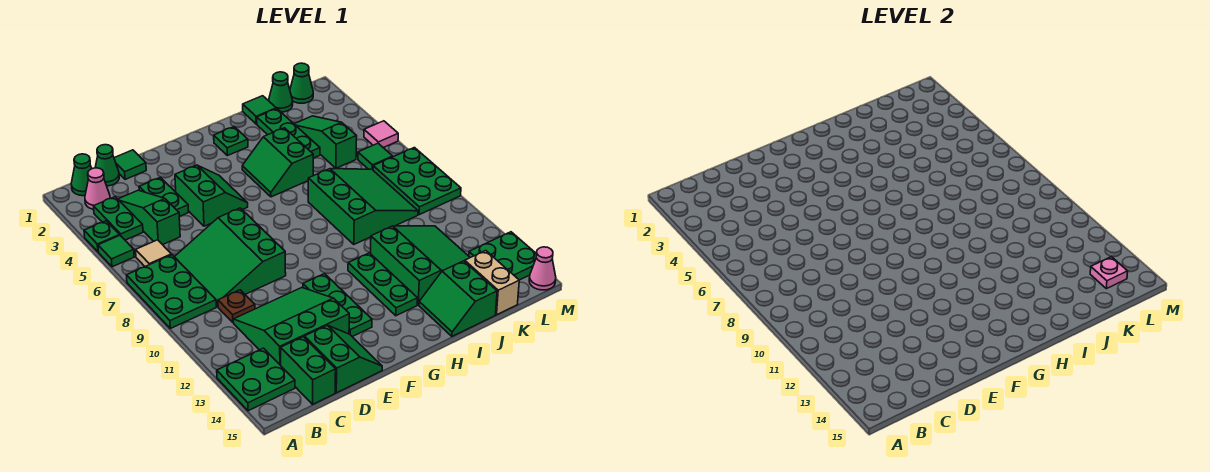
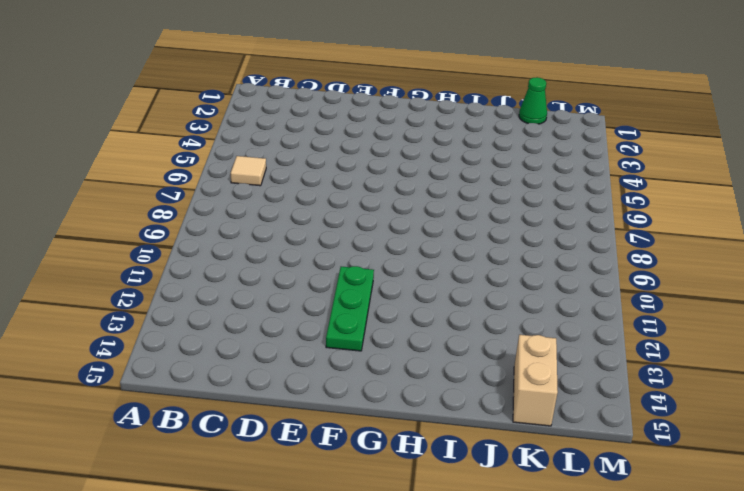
none -> green plate A4 level 1
none -> green tile A5 level 1
none -> green plate A7:B9 level 1
none -> green plate A13:B14 level 1

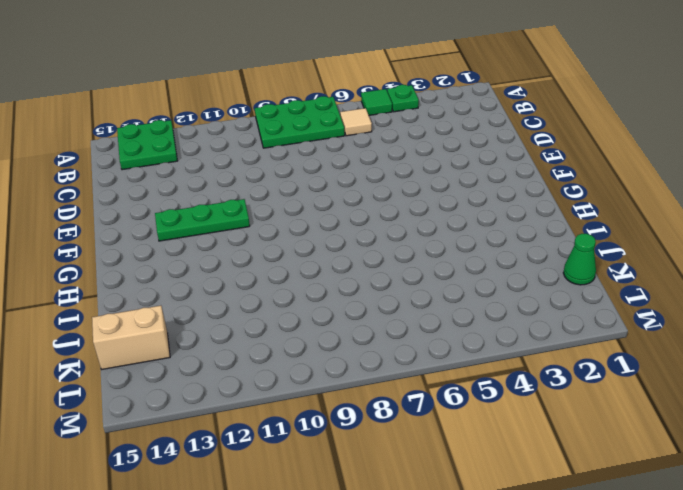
none -> green cone B1 level 1
none -> pink cone B2 level 1
none -> green plate B3:B4 level 1
none -> green cone C1 level 1

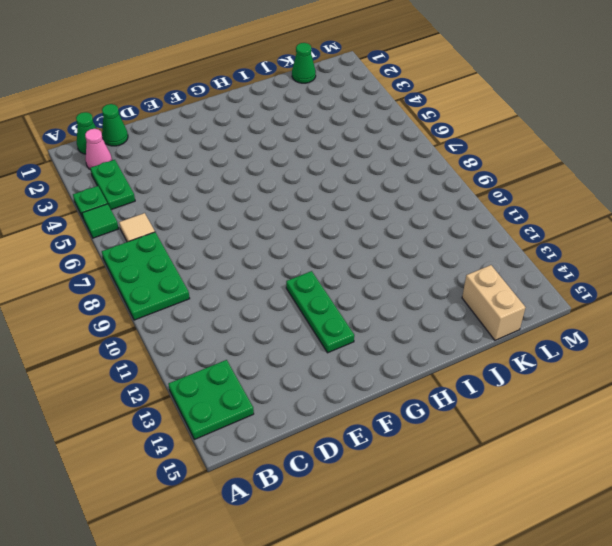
none -> green slope C3:C5 level 1 top 5
none -> green slope C7:E9 level 1 top E
none -> brown plate C10 level 1
none -> green slope C11:E13 level 1 top 13

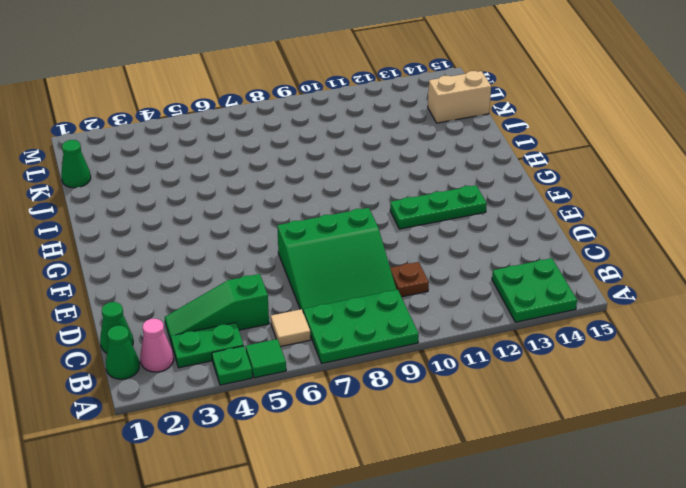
none -> green slope C11:E13 level 1 top 13
none -> green brick C14:C15 level 1
none -> green tile D1 level 1
none -> green plate D3:D4 level 1

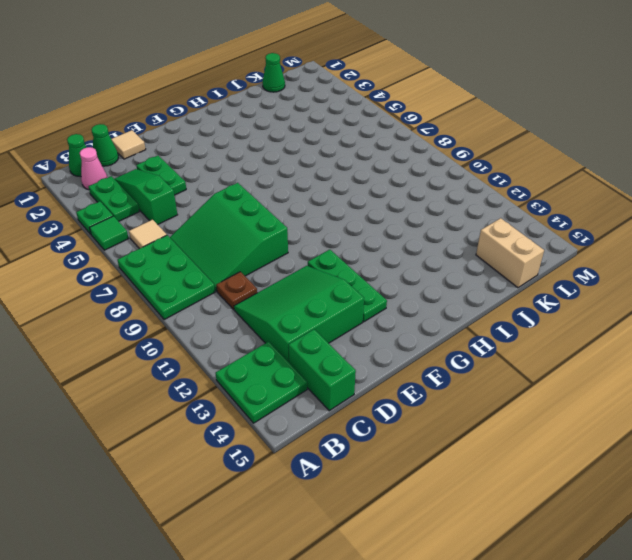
tan tile D1 level 1 -> green tile D1 level 1
none -> green slope D14:E15 level 1 top D
none -> green slope E4:F5 level 1 top E
none -> green plate H2 level 1
none -> green slope H4:I5 level 1 top I

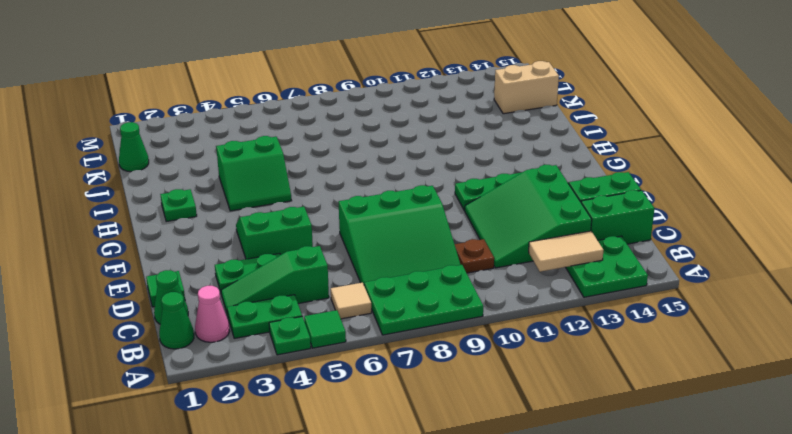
tan tile B12:B13 level 2 -> none
none -> green plate H11:H13 level 1
none -> green slope I7:K9 level 1 top I
none -> green slope I11:K13 level 1 top I
none -> green slope I14:J15 level 1 top J

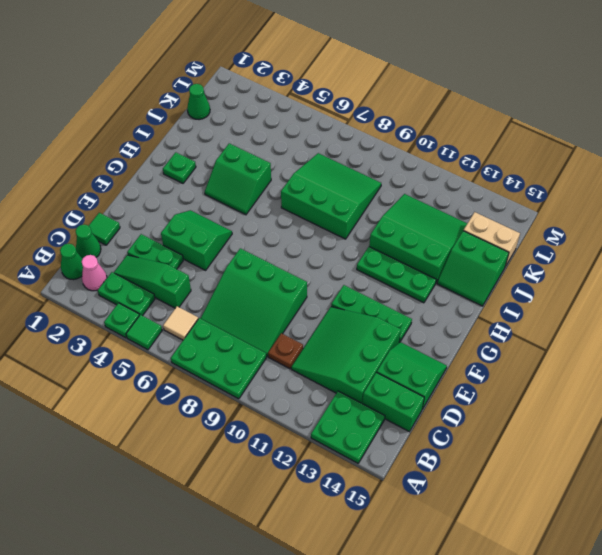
none -> green tile J1 level 1
none -> green plate J2:J4 level 1
none -> green slope K3:K5 level 1 top 5
none -> green cone L1 level 1

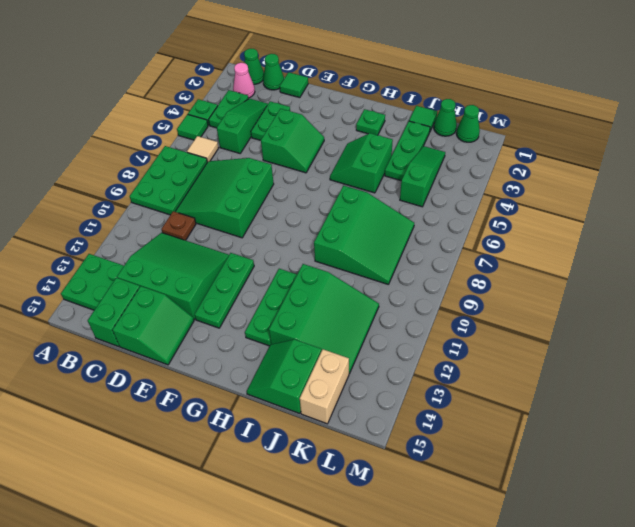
none -> green tile L6 level 1
none -> green plate L7:M9 level 1
none -> green plate L13:M14 level 1
none -> pink tile M5 level 1

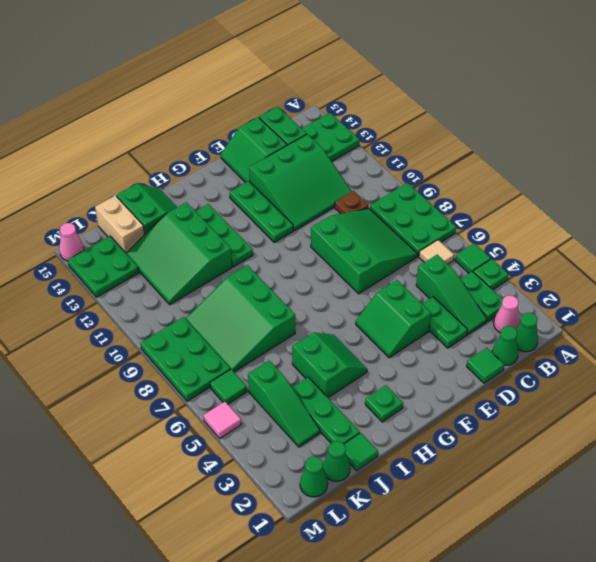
none -> pink plate L14 level 2

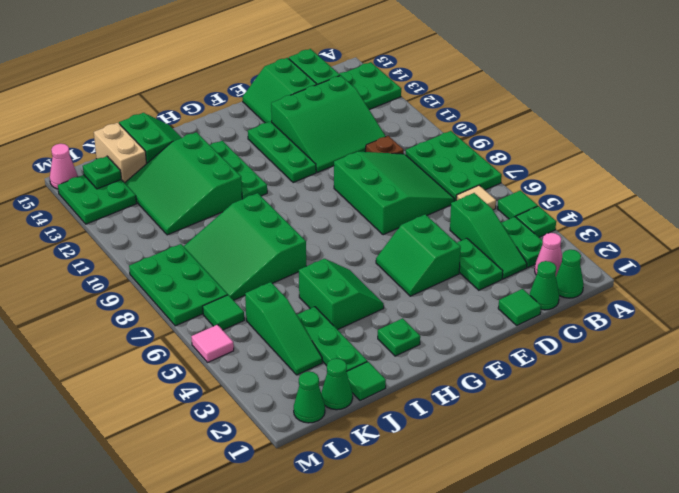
green plate L14 level 2 -> pink plate L14 level 2

